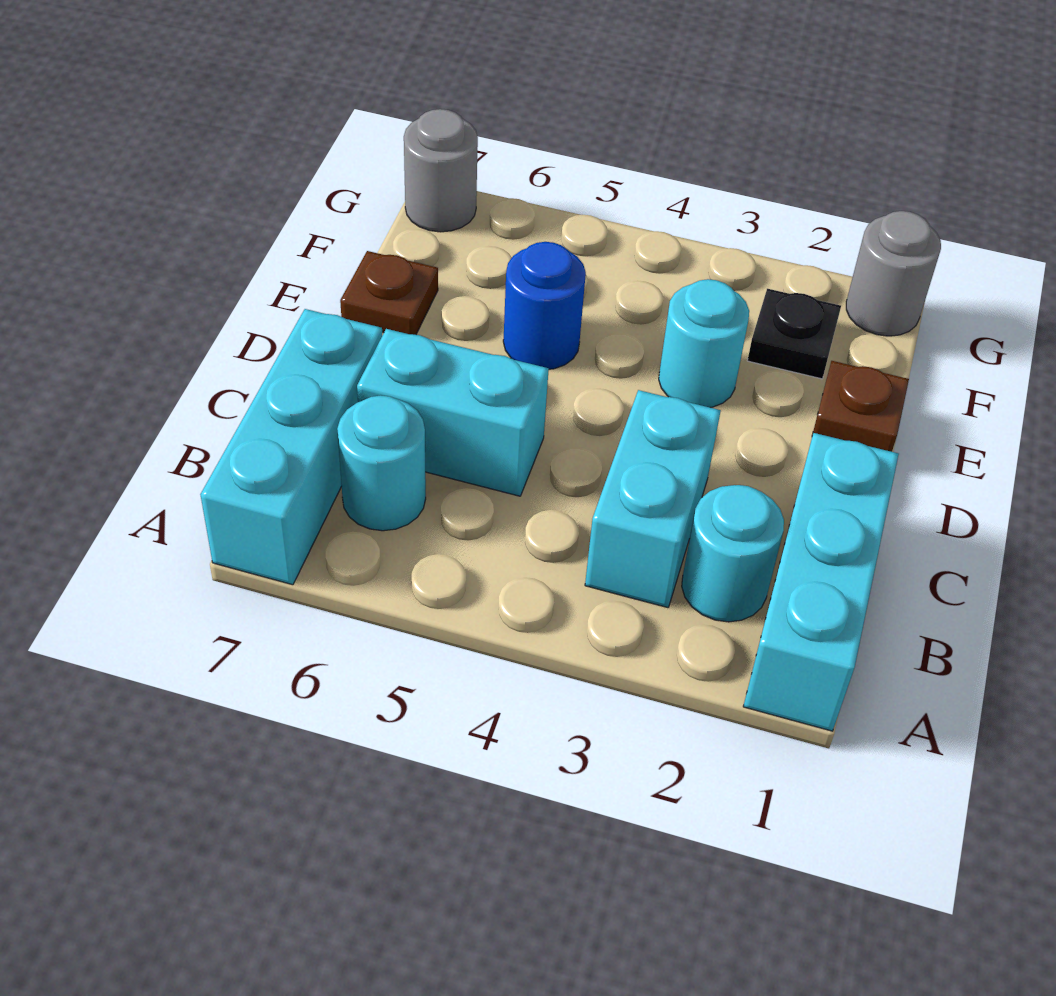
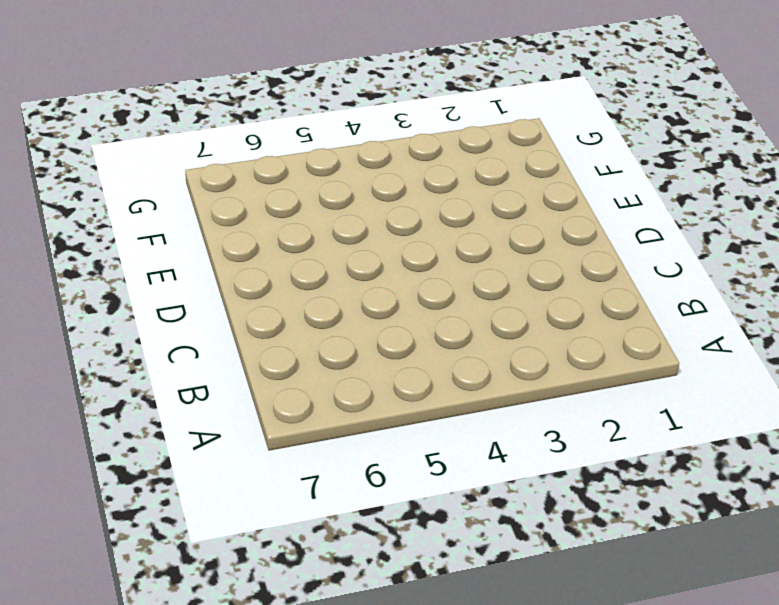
none -> cyan brick A1:C1 level 1
none -> cyan brick A7:C7 level 1
none -> cyan round brick B2 level 1

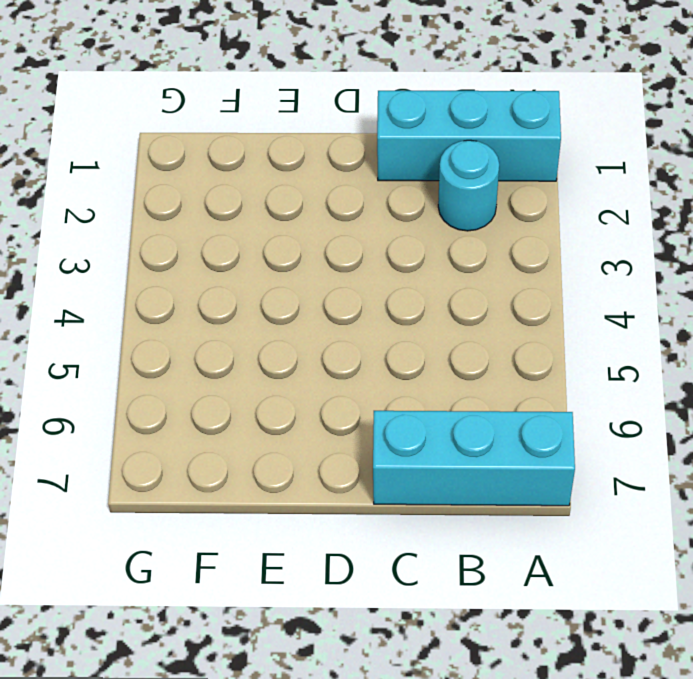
none -> cyan brick B3:C3 level 1
none -> cyan round brick B6 level 1
none -> cyan brick C5:C6 level 1

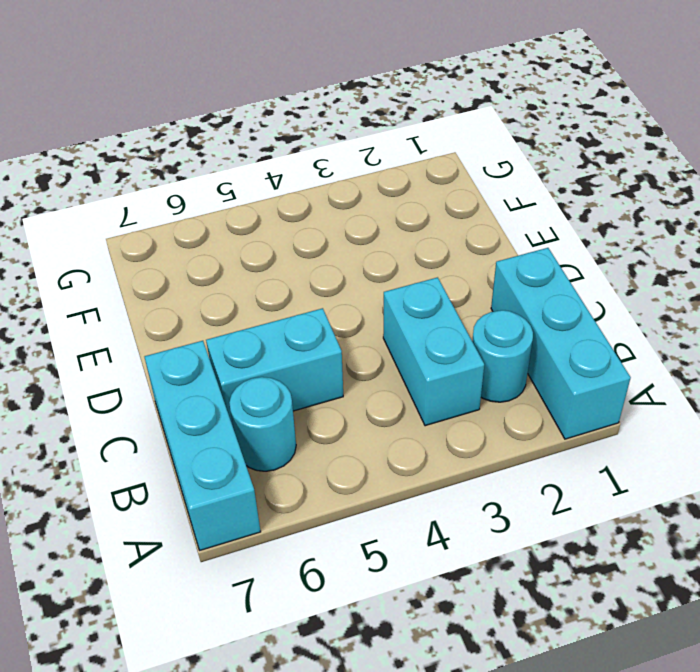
none -> brown plate E1 level 1
none -> cyan round brick E3 level 1
none -> blue round brick E5 level 1

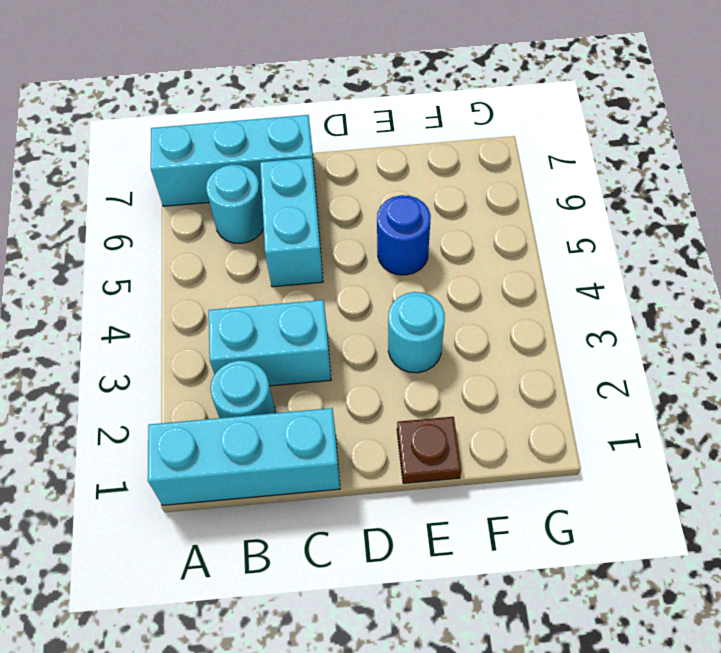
none -> brown plate E7 level 1
none -> black plate F2 level 1
none -> grey round brick G1 level 1

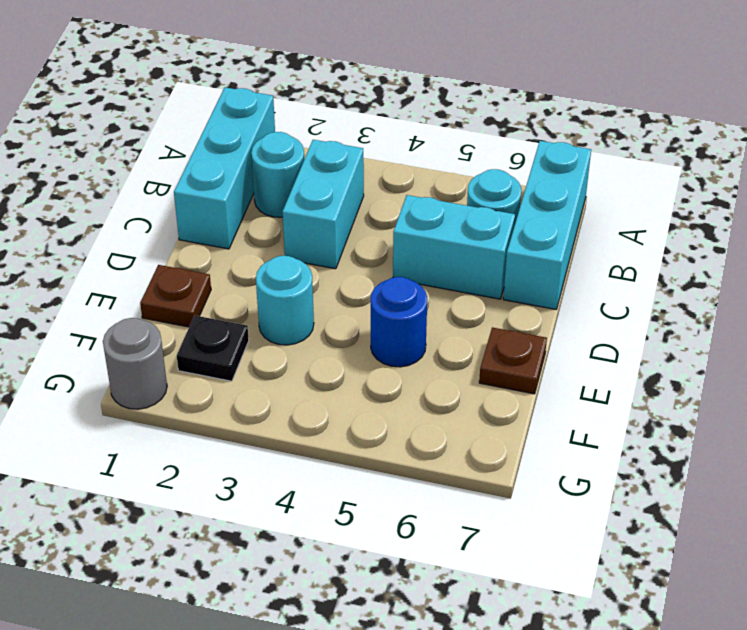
none -> grey round brick G7 level 1

